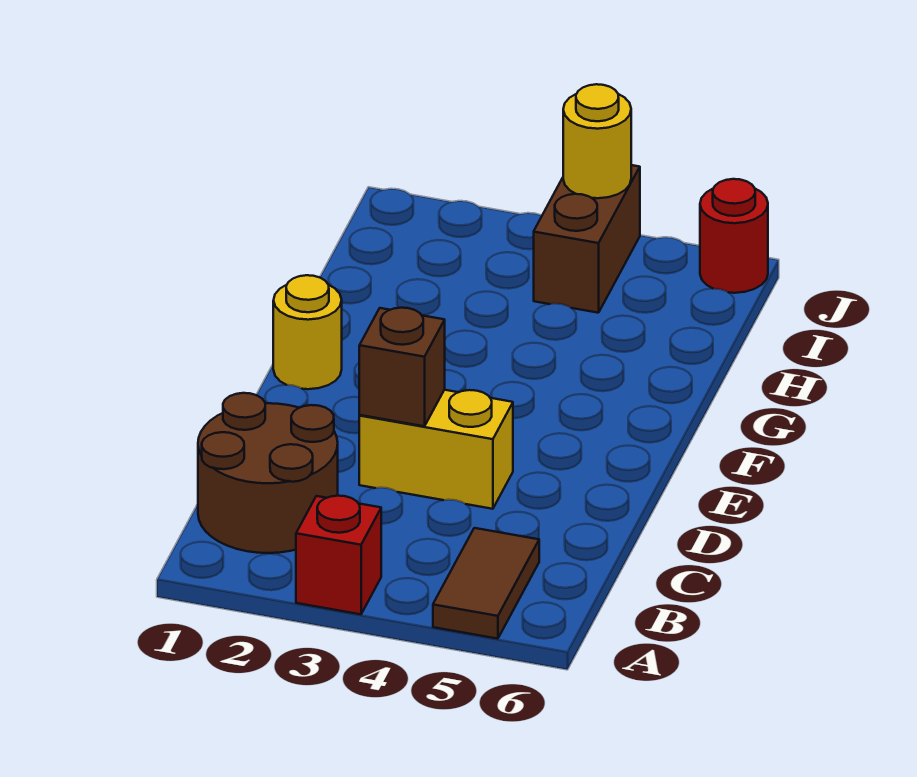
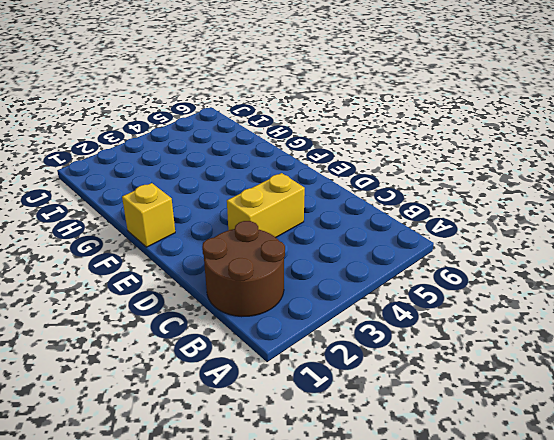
yellow brick F1 level 1 -> yellow round brick F1 level 1
none -> red brick A3 level 1
none -> brown tile A5:B5 level 1

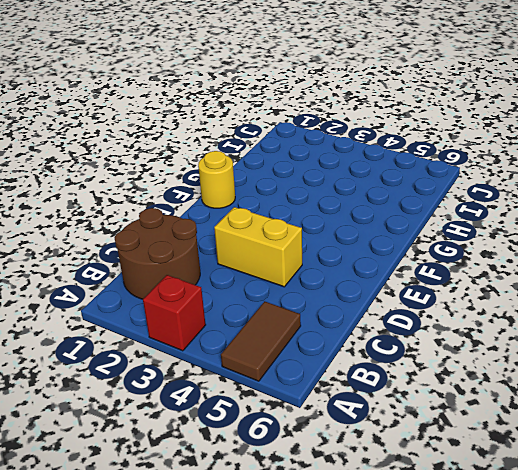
none -> brown brick I4:J4 level 1
none -> red round brick J6 level 1

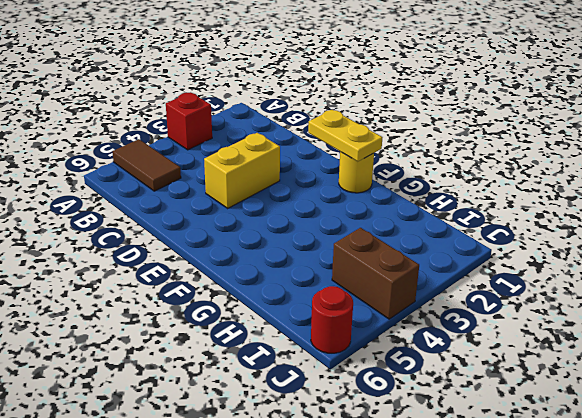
yellow plate E1:F1 level 2 -> none
none -> brown round brick B1:C2 level 1
none -> brown brick D3 level 2

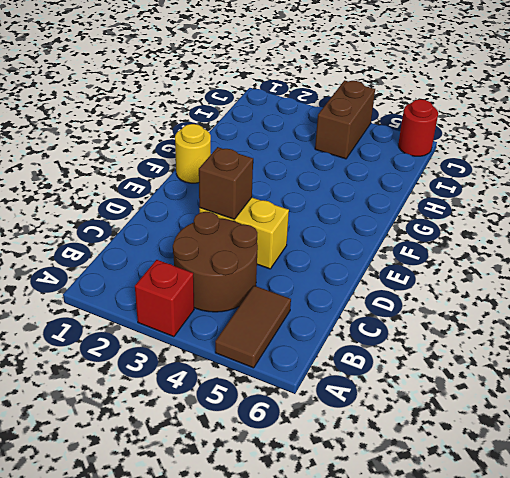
brown round brick B3:C4 level 1 -> brown round brick B1:C2 level 1
none -> yellow round brick J4 level 2

